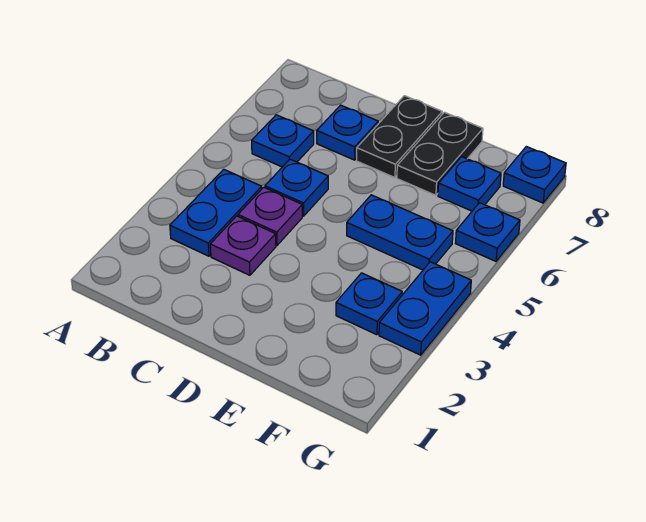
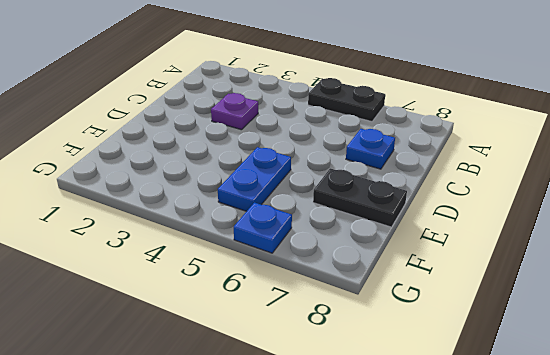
black plate A5:A6 level 1 -> black plate D7:D8 level 1
none -> blue plate B3:B4 level 1
none -> blue plate B6 level 1
none -> purple plate C4 level 1

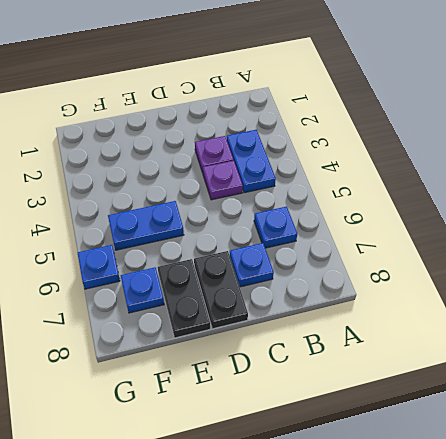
none -> blue plate C5 level 1
none -> blue plate F3 level 1
none -> blue plate G3:G4 level 1

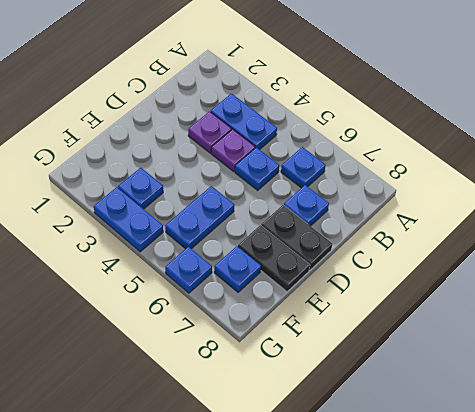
none -> blue plate G8 level 1

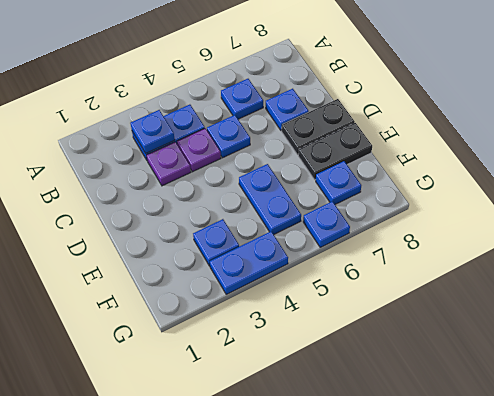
blue plate B3 level 2 -> blue plate G8 level 1

